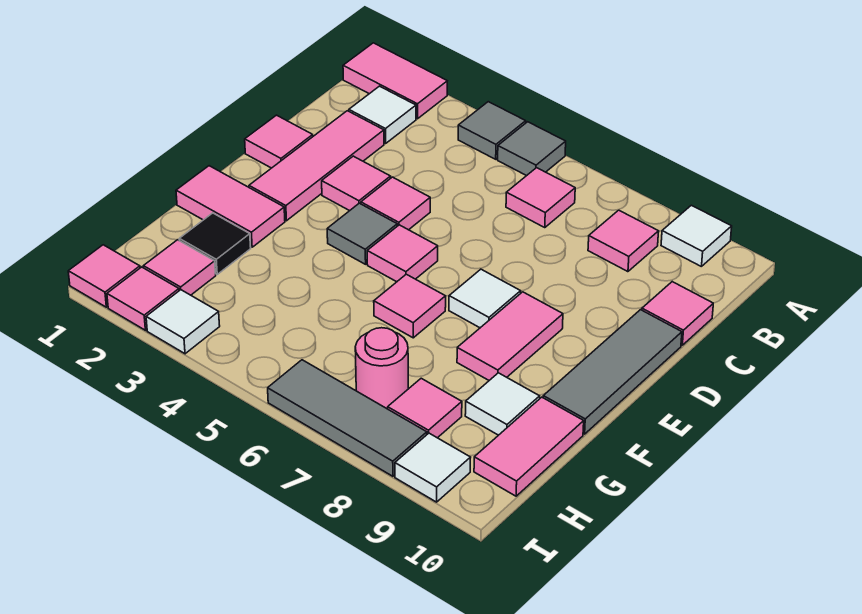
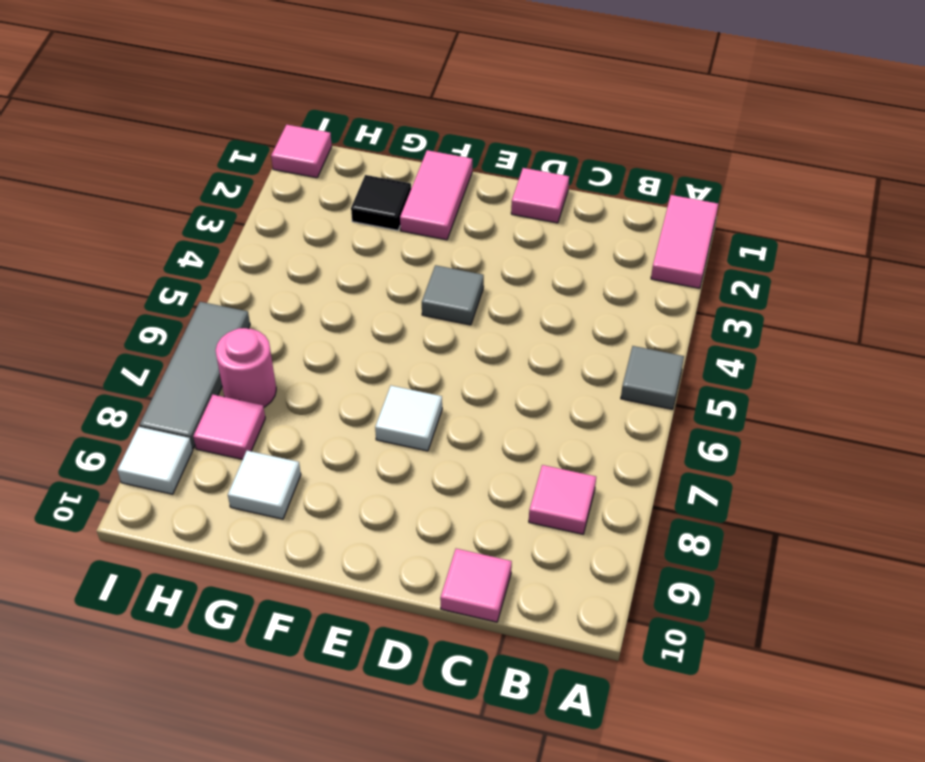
none -> grey tile A4 level 1
none -> white tile A9 level 1
none -> white tile B2 level 1
none -> pink tile B6 level 1

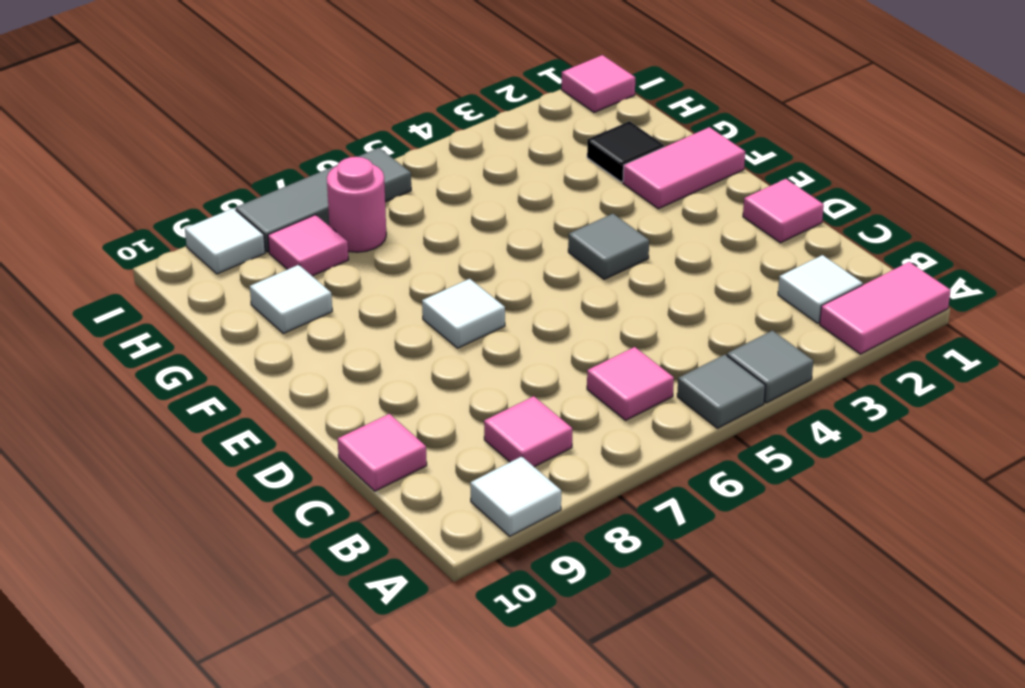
none -> pink tile C2:E2 level 1
none -> pink tile D3 level 1
none -> pink tile D4 level 1
none -> grey tile D10:F10 level 1

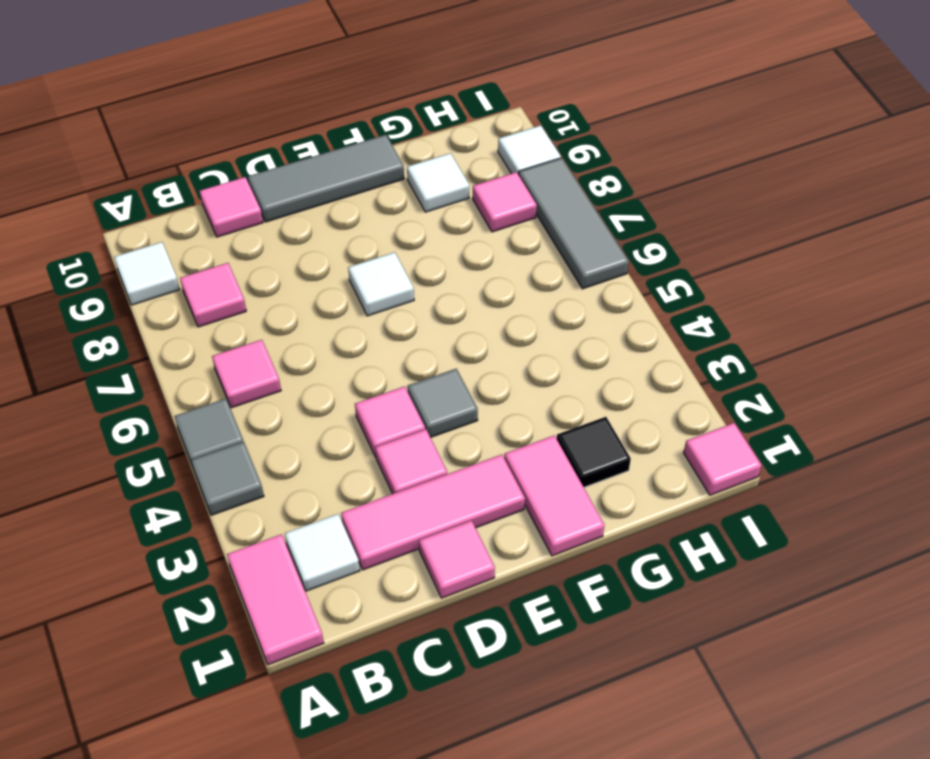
none -> pink tile E5 level 1
none -> pink tile E8:F8 level 1
none -> pink tile F6 level 1
none -> pink tile G10:H10 level 1

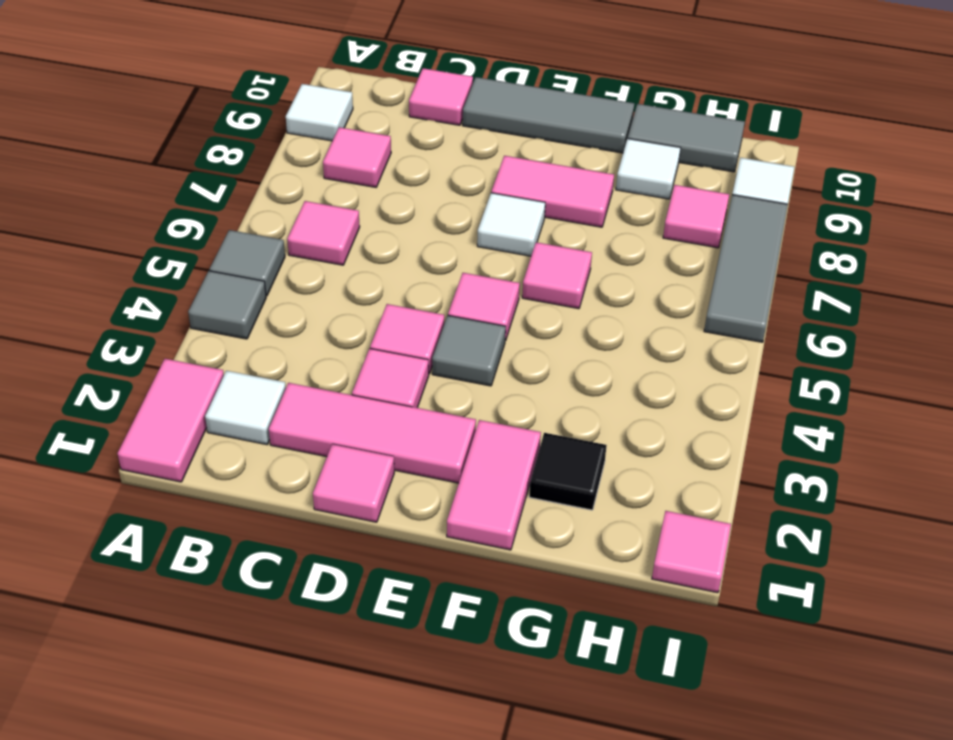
grey tile G10:H10 level 1 -> pink tile G10:H10 level 1
none -> pink tile H2 level 1
none -> pink round brick H7 level 1
none -> pink tile I2 level 1
none -> white tile I3 level 1

